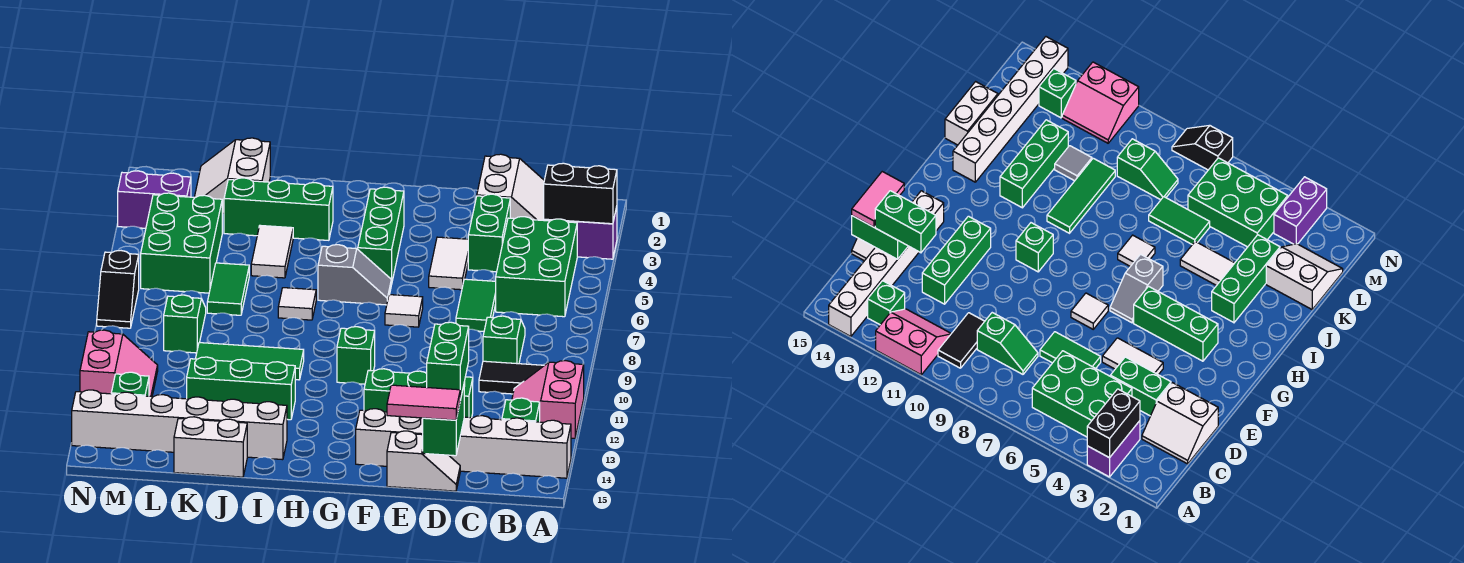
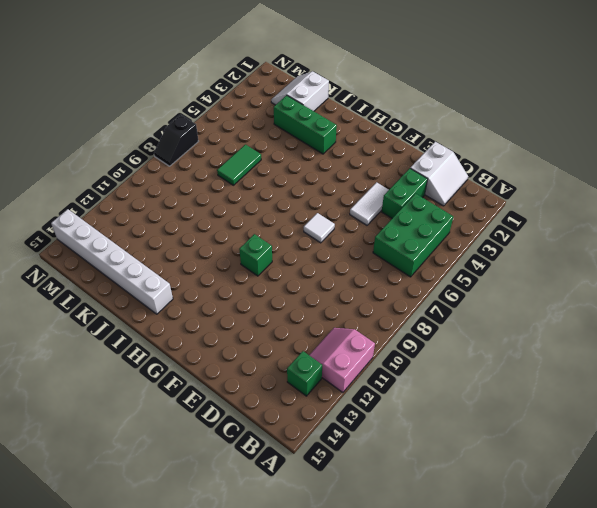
none -> purple brick A3:B3 level 1
none -> white brick A14:F14 level 1
none -> black tile B10:C10 level 1
none -> green slope C8:C9 level 1 top 9

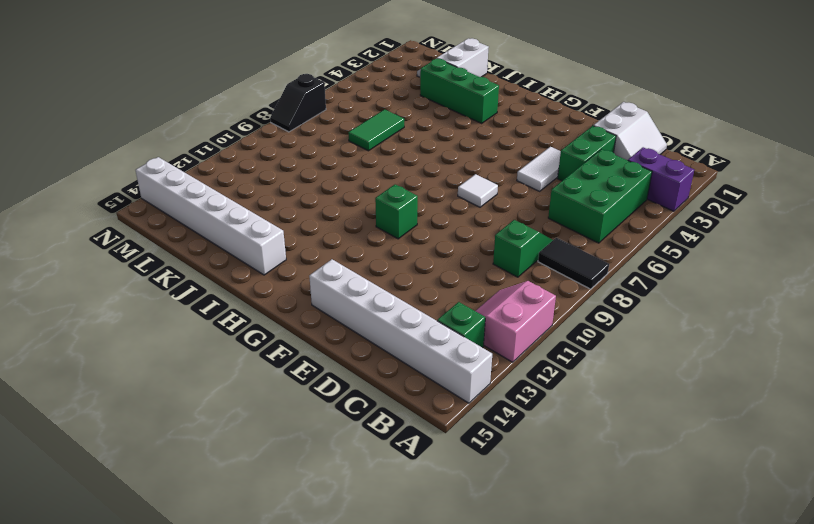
black tile A8:B8 level 1 -> black tile B10:C10 level 1
none -> green tile D6:D7 level 1
none -> green brick D12:F12 level 1
none -> white slope D15:E15 level 1 top E
none -> green brick G3:G5 level 1

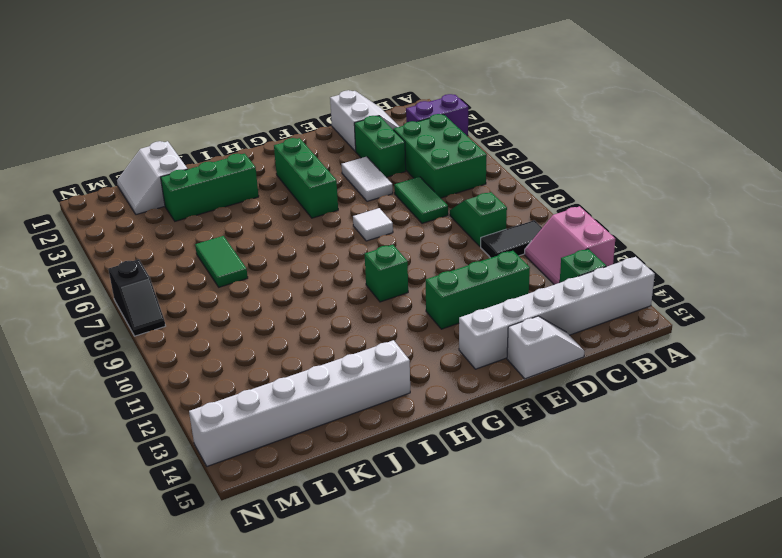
none -> grey slope G6:H6 level 1 top H
none -> white tile I7 level 1
none -> green tile I10:K10 level 1
none -> green brick I12:K12 level 1

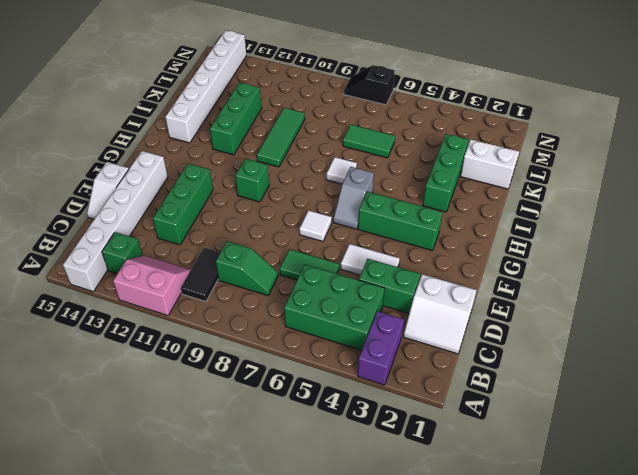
none -> white tile J4:J5 level 1
none -> white brick J15:K15 level 1
none -> grey tile K11 level 1
none -> green brick L4:M6 level 1

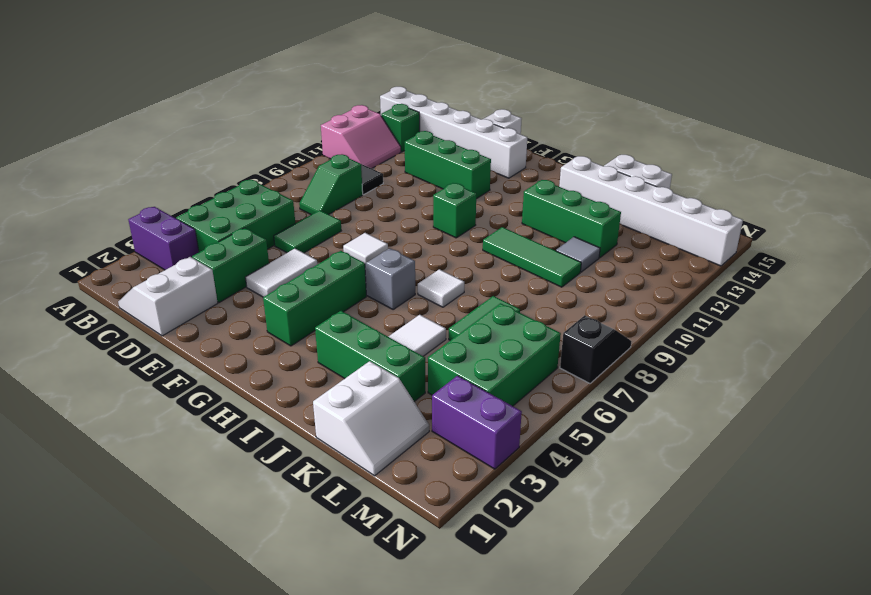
none -> green slope L8:L9 level 1 top 9
none -> pink slope M11:N12 level 1 top N
none -> green brick M13 level 1
none -> black brick A3:B3 level 2

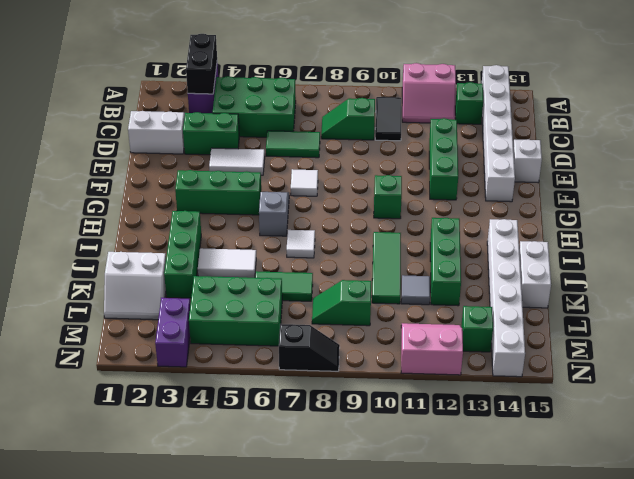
none -> green brick D14:D15 level 2
none -> green brick D13:D14 level 3
none -> pink tile D15:E15 level 3

